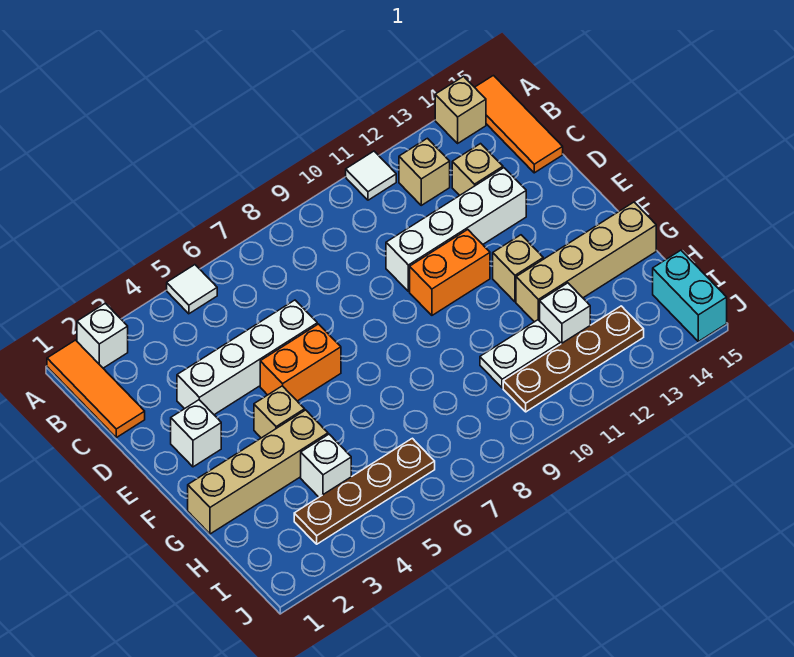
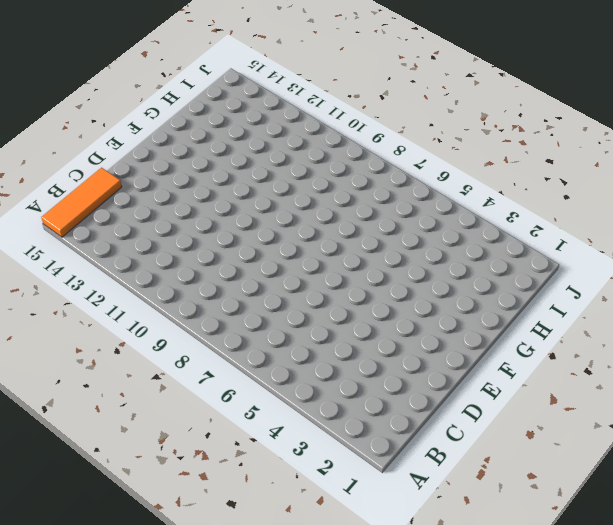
none -> orange tile A1:C1 level 1
none -> white brick A2 level 1
none -> white tile A5 level 1

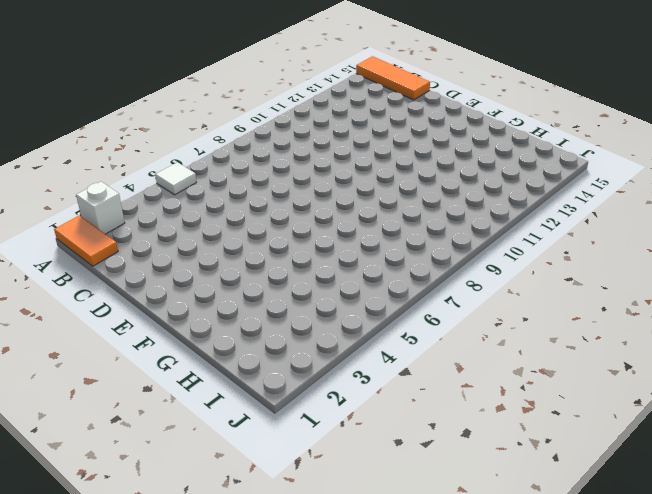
orange tile A1:B1 level 1 -> orange tile A1:C1 level 1
none -> white tile A11 level 1
none -> tan brick A14 level 1
none -> tan brick B12 level 1

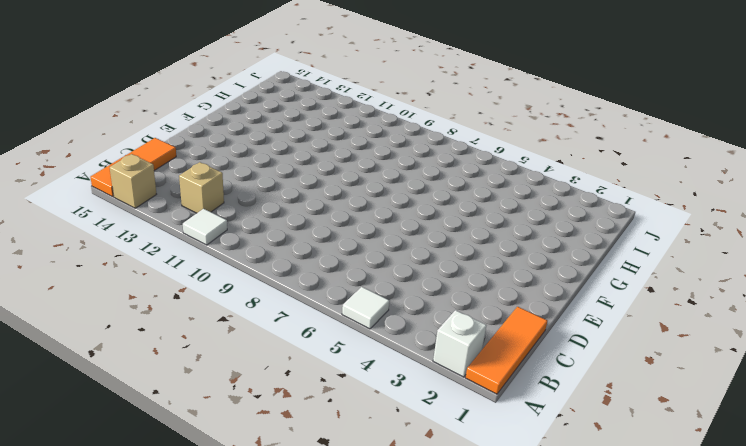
none -> tan brick C13 level 1
none -> white brick D3:D6 level 1
none -> white brick D10:D13 level 1

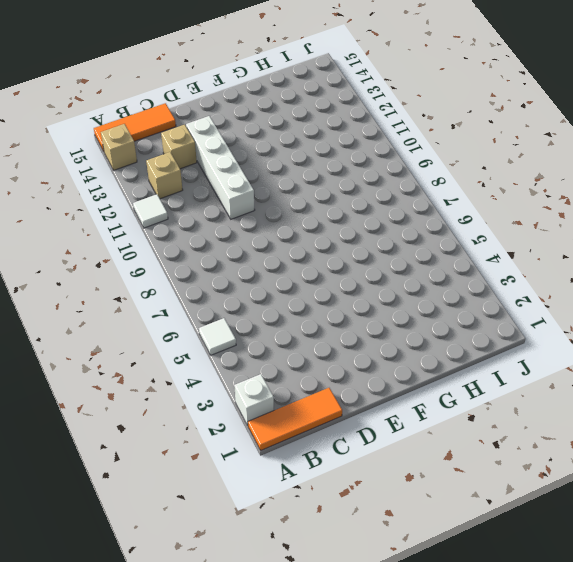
none -> white brick D3:D6 level 1
none -> white brick E2 level 1
none -> orange brick E5:E6 level 1

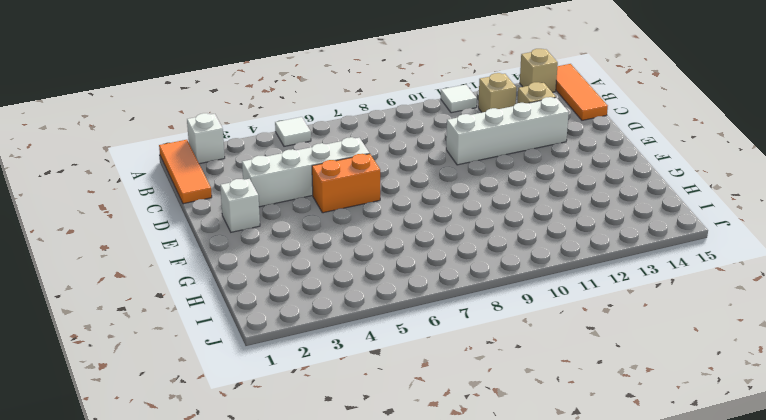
none -> orange brick E10:E11 level 1
none -> tan brick F4 level 1
none -> tan brick F12 level 1

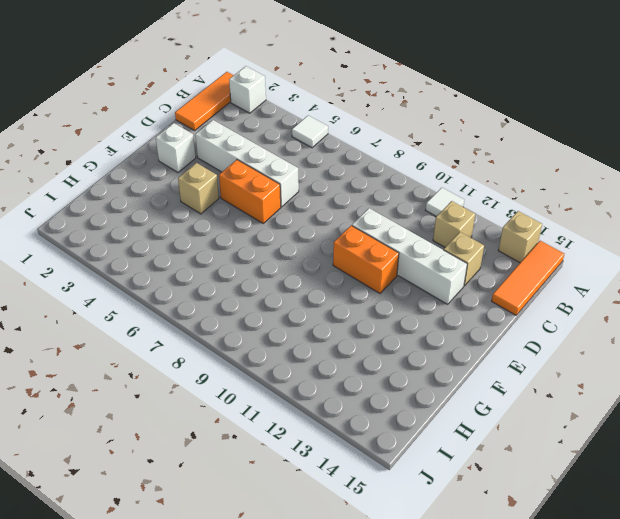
none -> tan brick F12 level 1
none -> tan brick G1:G4 level 1
none -> tan brick G12:G15 level 1

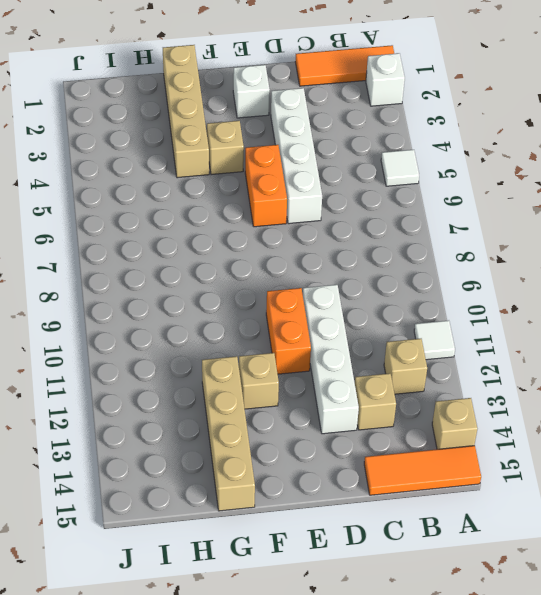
none -> white brick H4 level 1
none -> white plate H10:H11 level 1
none -> white brick H12 level 1

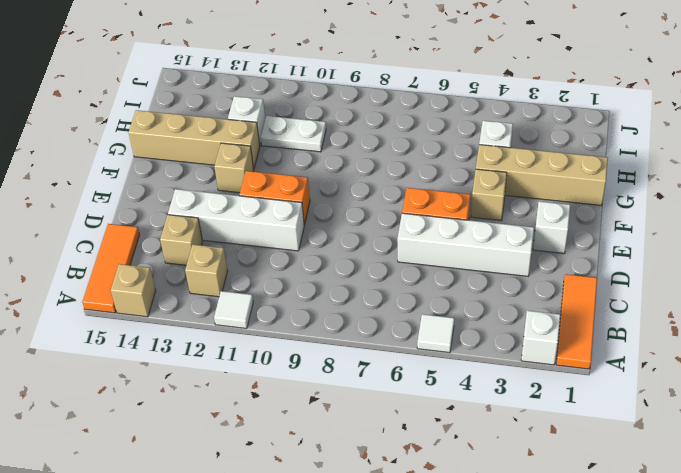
none -> brown plate I3:I6 level 1
none -> brown plate I10:I13 level 1
none -> cyan brick I15:J15 level 1

